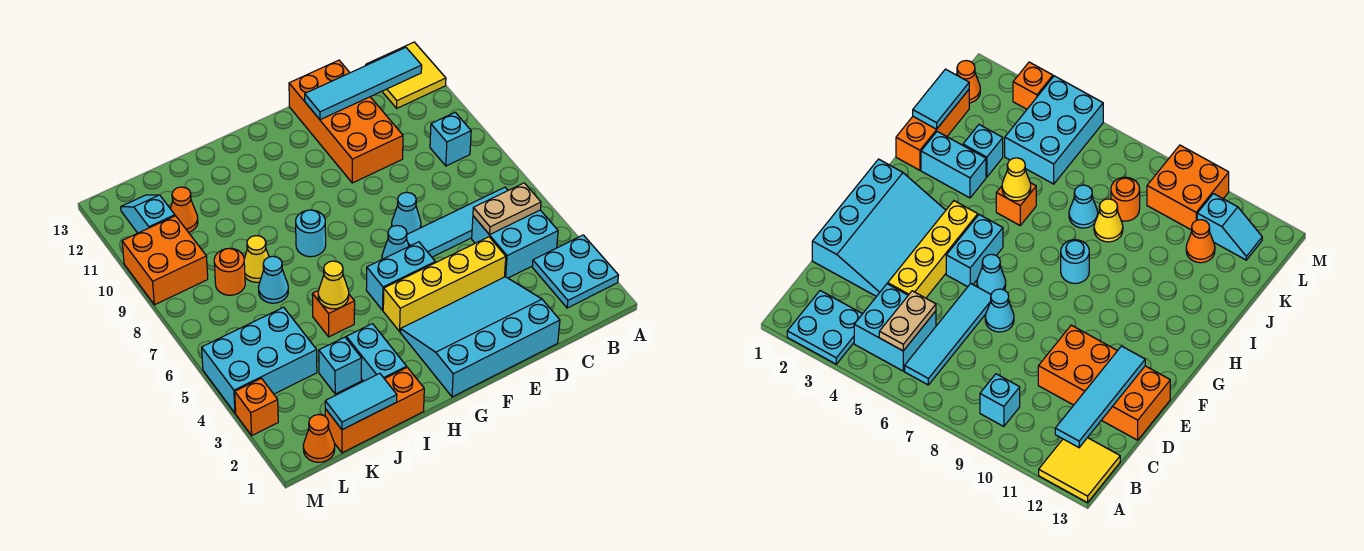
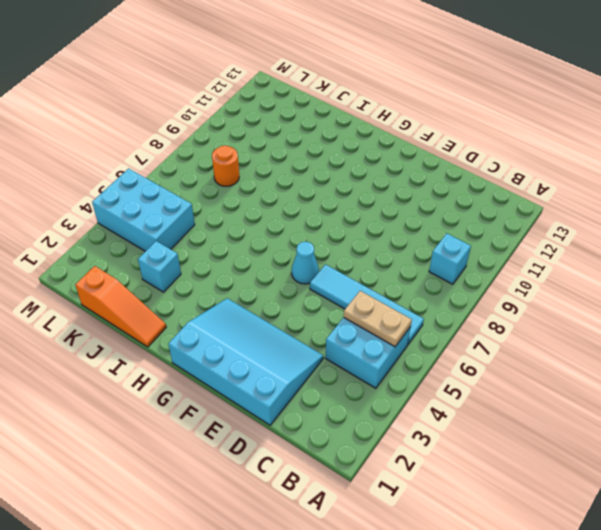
orange slope I1:K1 level 1 top K -> orange brick I1:K1 level 1
none -> cyan plate A2:B3 level 1
none -> yellow tile A12:B13 level 1
none -> yellow brick D4:G4 level 1

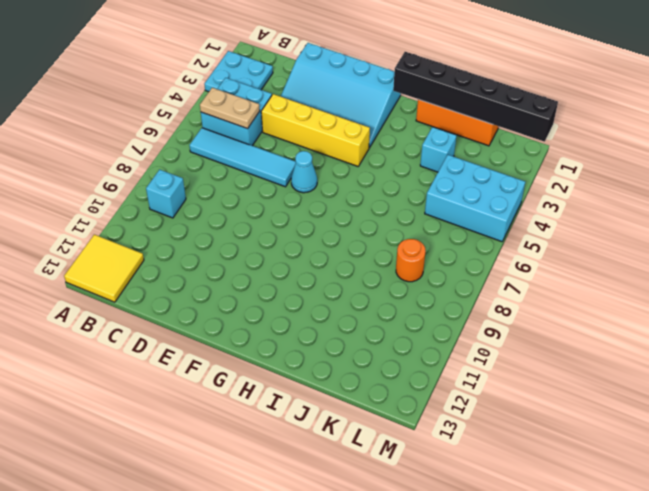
black brick H1:M1 level 2 -> cyan tile J1:K1 level 2
none -> orange brick D10:E13 level 1
none -> cyan cone E7 level 1
none -> cyan brick F5:G5 level 1

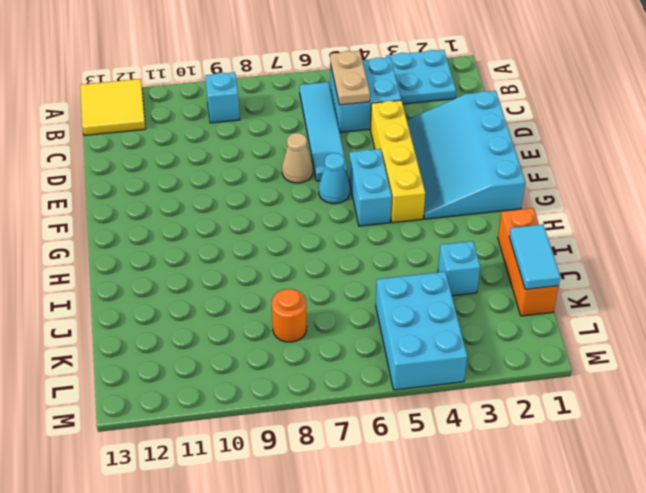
tan cone E7 level 1 -> cyan cone E7 level 1
none -> orange brick D10:E13 level 1
none -> cyan round brick H8 level 1
none -> cyan brick I2:I3 level 1

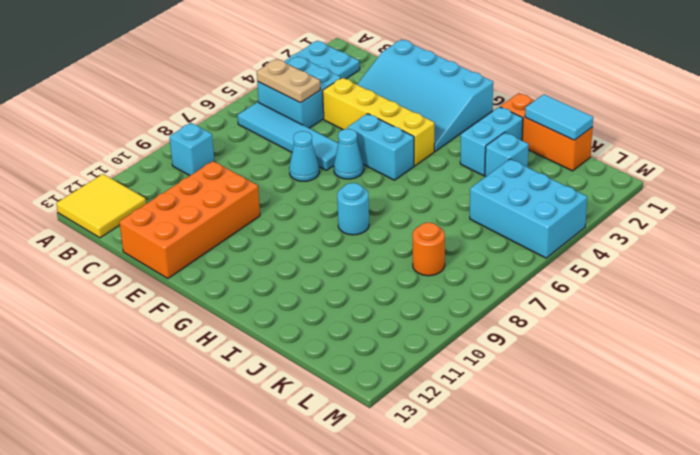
none -> orange brick I5 level 1
none -> cyan cone J7 level 1
none -> yellow cone J8 level 1

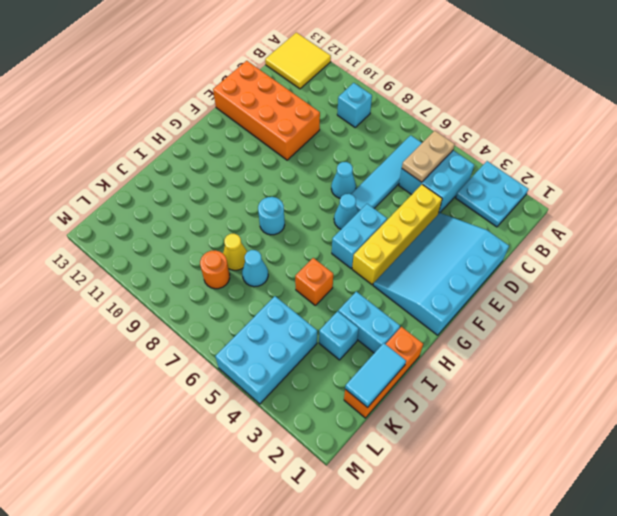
none -> orange cone K11 level 1
none -> orange cone L1 level 1
none -> orange brick L9:M10 level 1

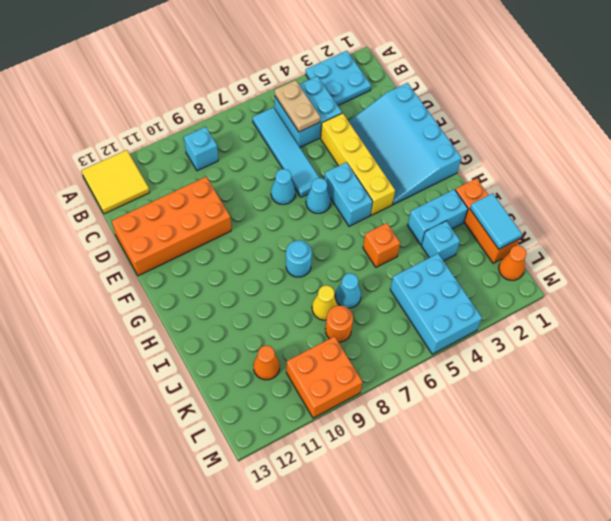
none -> cyan slope L11:L12 level 1 top 11
none -> orange brick M3 level 1
none -> cyan tile B12:E12 level 2

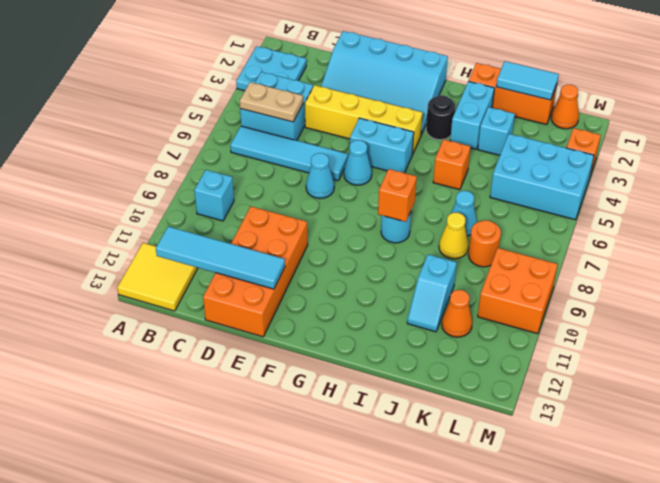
black round brick H3 level 1 -> none
orange brick H8 level 2 -> none
cyan slope J10:J11 level 1 top 10 -> cyan slope L11:L12 level 1 top 11
none -> yellow cone I5 level 2

